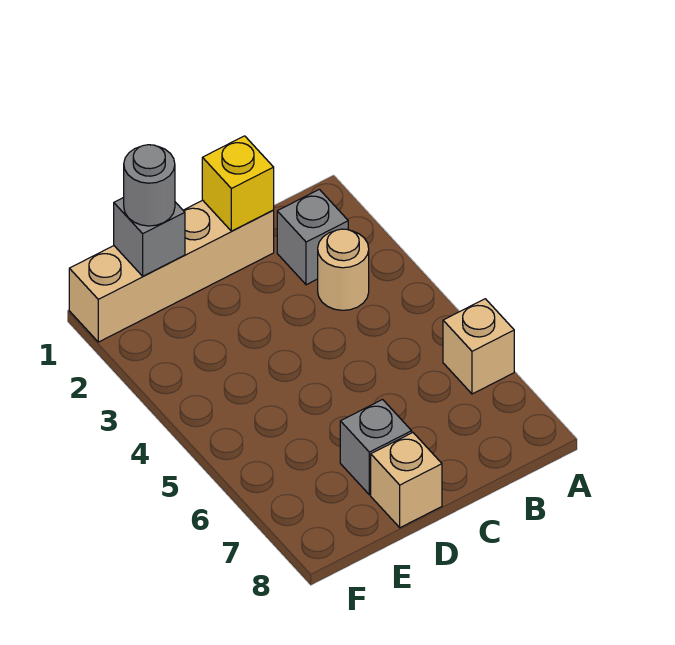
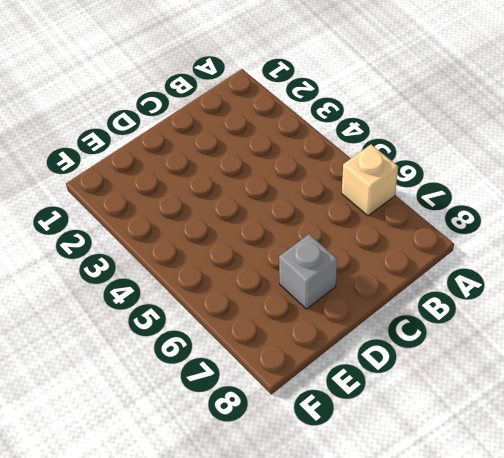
none -> grey brick B2 level 1
none -> tan round brick B3 level 1

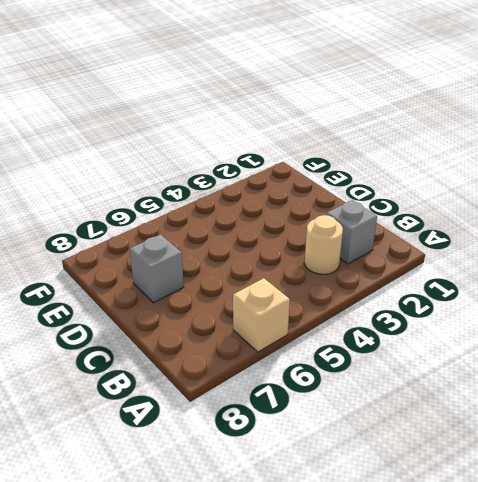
none -> tan brick C1:F1 level 1
none -> tan brick D8 level 1

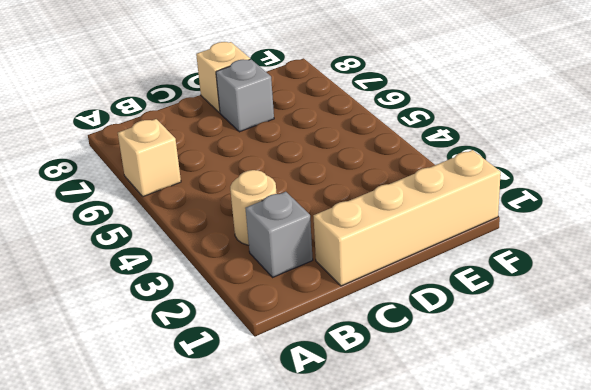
none -> yellow brick C1 level 2
none -> grey brick E1 level 2

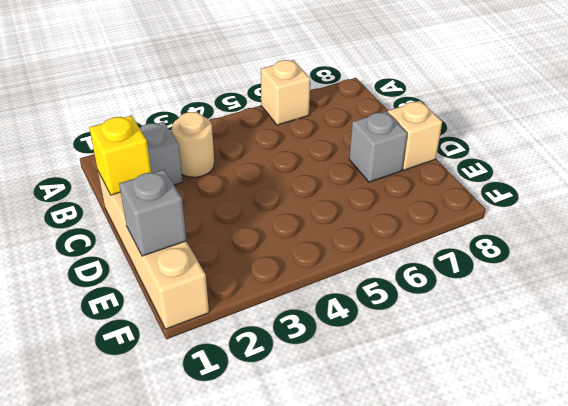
none -> grey round brick E1 level 3

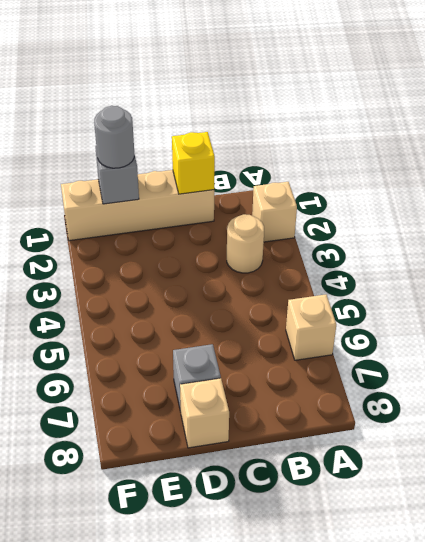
tan brick A2 level 1 -> none
none -> grey brick B2 level 1

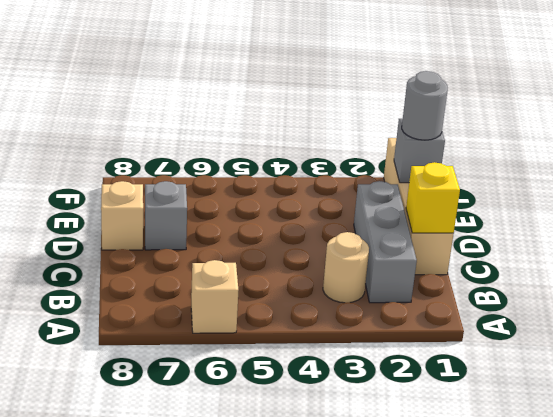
grey brick B2:D2 level 1 -> grey brick B2 level 1

